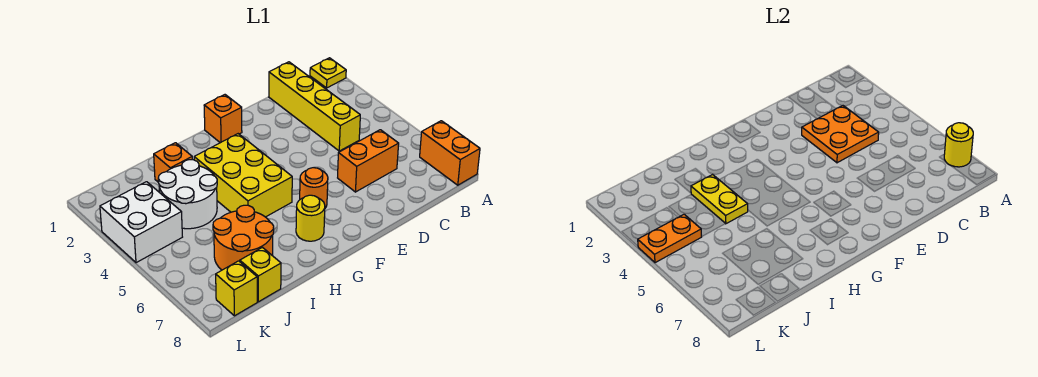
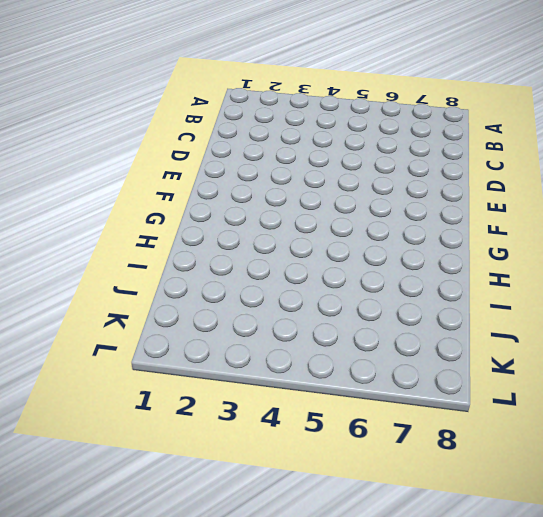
none -> yellow plate A1 level 1
none -> orange brick A7:A8 level 1
none -> yellow brick C1:C4 level 1

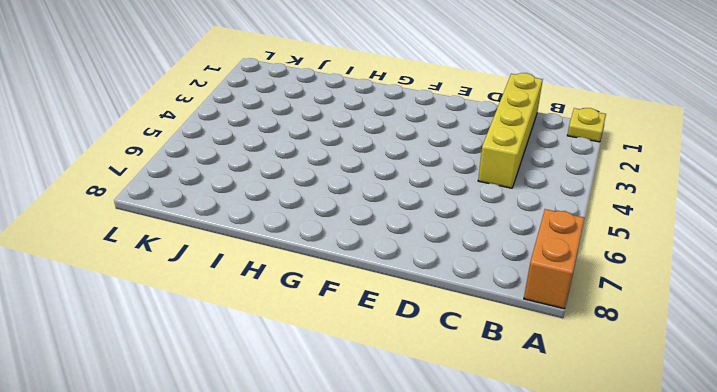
none -> orange brick C6:D6 level 1
none -> orange brick F1 level 1
none -> orange round brick F6 level 1

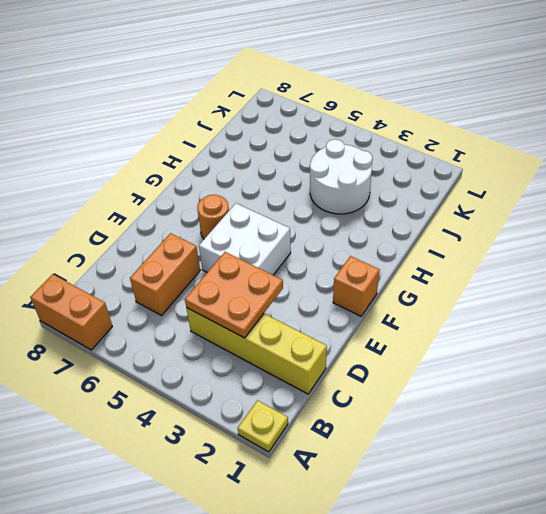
white brick E4:F5 level 1 -> white brick K3:L4 level 1
none -> yellow brick G3:H5 level 1
none -> yellow round brick G7 level 1
none -> orange brick I2 level 1

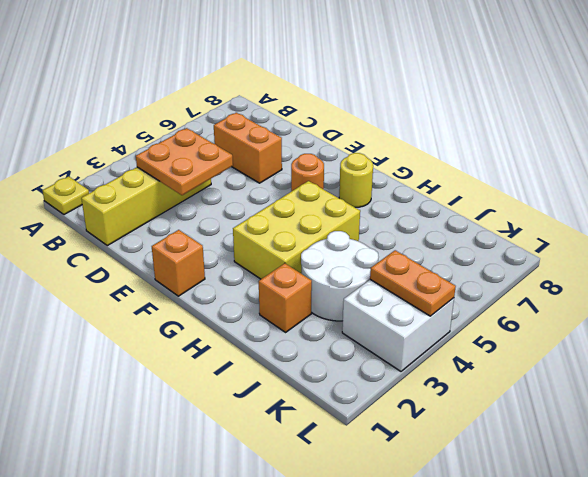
none -> orange brick A7:A8 level 1
none -> orange round brick I6:J7 level 1
none -> yellow brick J8 level 1

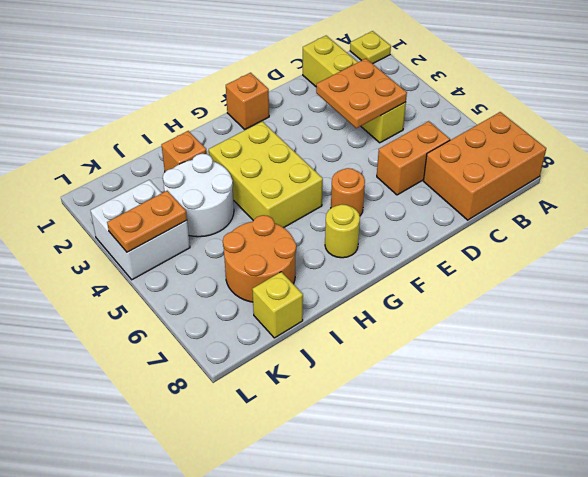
orange brick A7:C8 level 1 -> orange brick A7:A8 level 1
none -> yellow brick K8 level 1
none -> yellow round brick A7 level 2
none -> yellow plate I3:I4 level 2

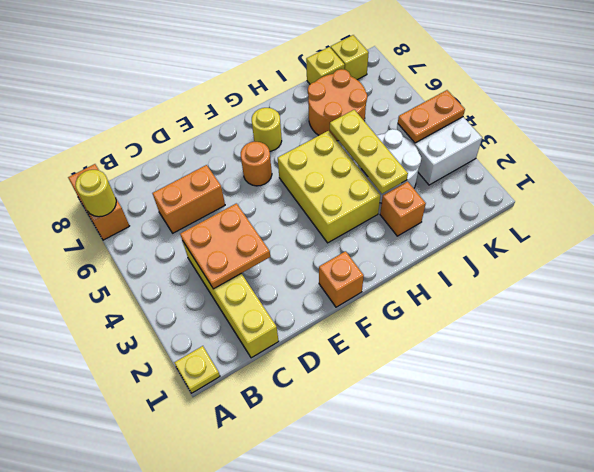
yellow plate I3:I5 level 2 -> yellow plate I3:I4 level 2

